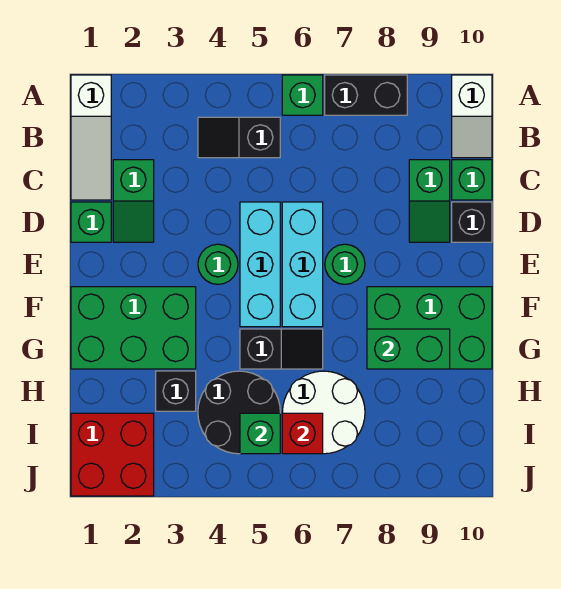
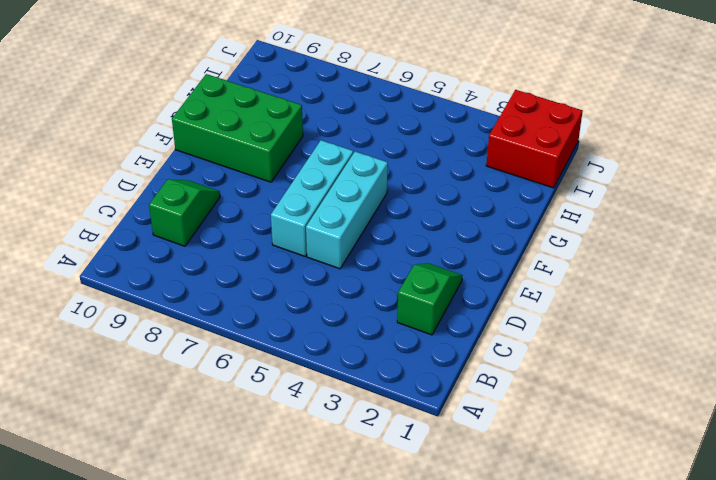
none -> white slope A1:C1 level 1 top A
none -> green brick A6 level 1
none -> black brick A7:A8 level 1

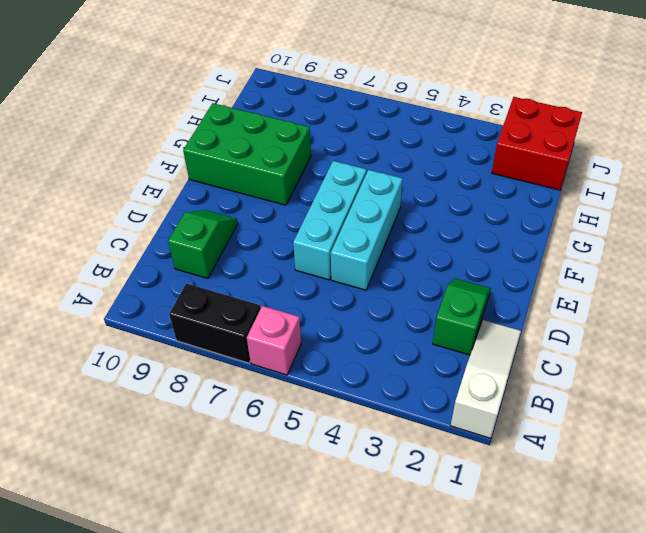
pink brick A6 level 1 -> green brick A6 level 1
none -> white slope A10:B10 level 1 top A
none -> black slope B4:B5 level 1 top 5
none -> green brick C10 level 1

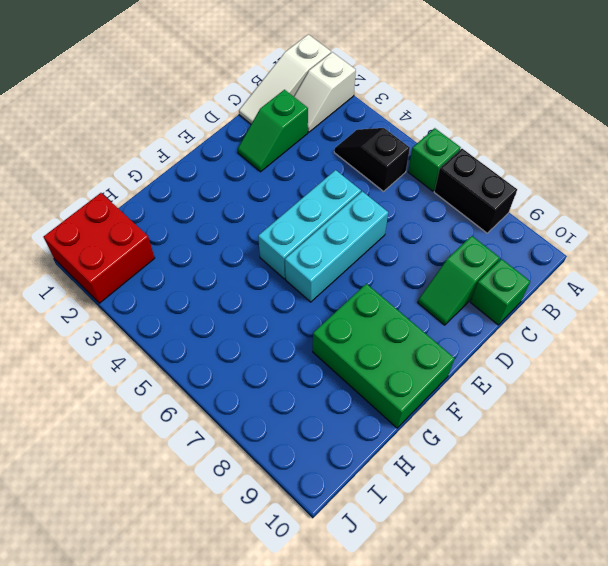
white slope A2:B2 level 1 top A -> white slope A10:B10 level 1 top A
none -> green brick D1 level 1
none -> black brick D10 level 1
none -> green round brick E4 level 1

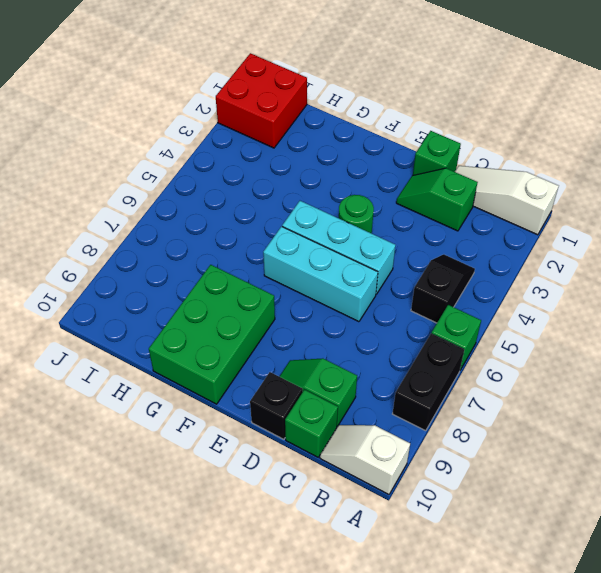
none -> green round brick E7 level 1
none -> green brick F1:G3 level 1
none -> black slope G5:G6 level 1 top 5

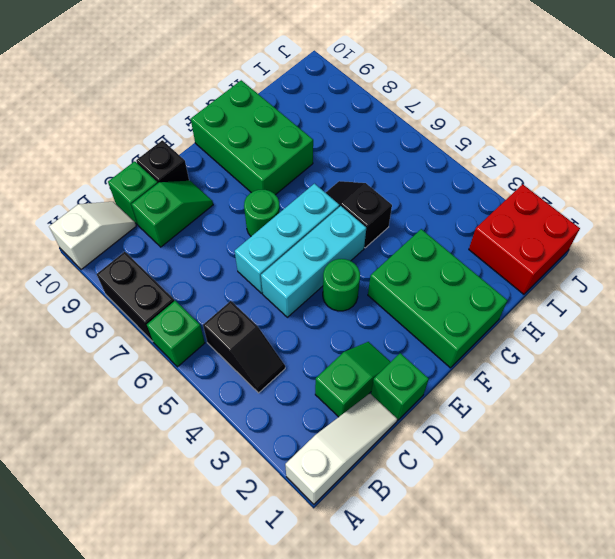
none -> black brick H3 level 1
none -> black round brick H4:I5 level 1
none -> white round brick H6:I7 level 1

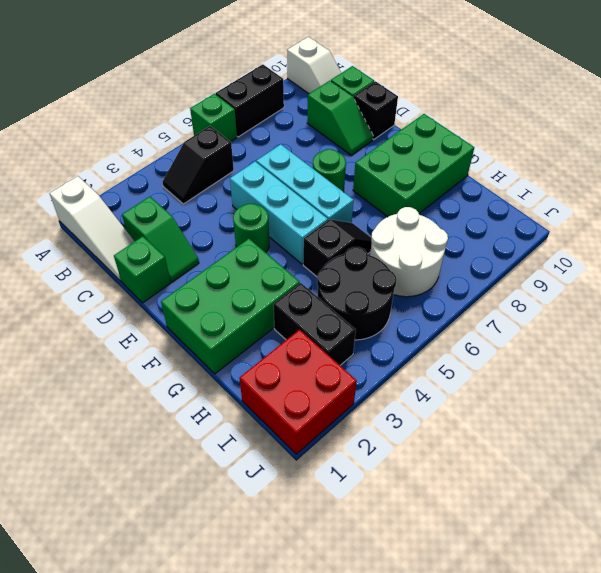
black brick H3:I3 level 1 -> black brick H3 level 1
none -> green brick G8:G9 level 2
none -> green brick I5 level 2
none -> red brick I6 level 2

